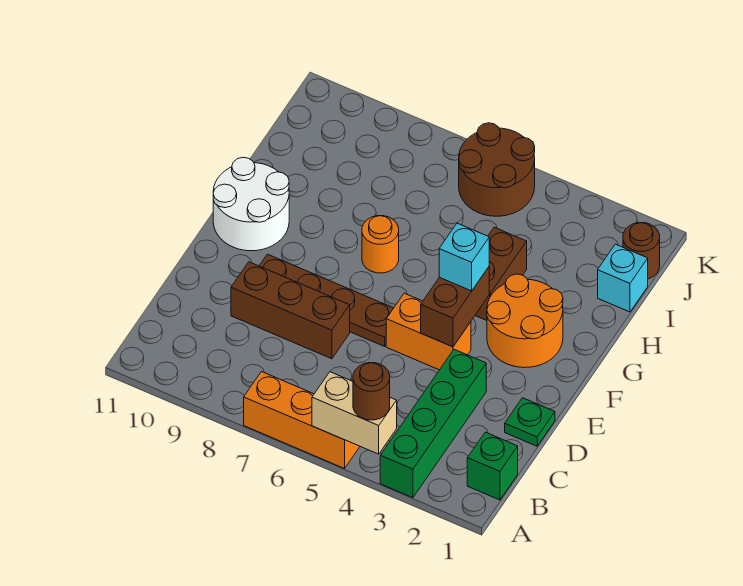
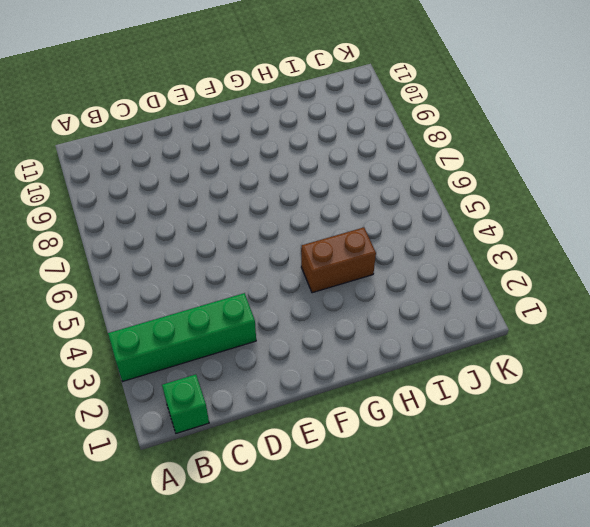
none -> orange brick A5:A7 level 1
none -> green plate D1 level 1
none -> brown brick D7:D9 level 1

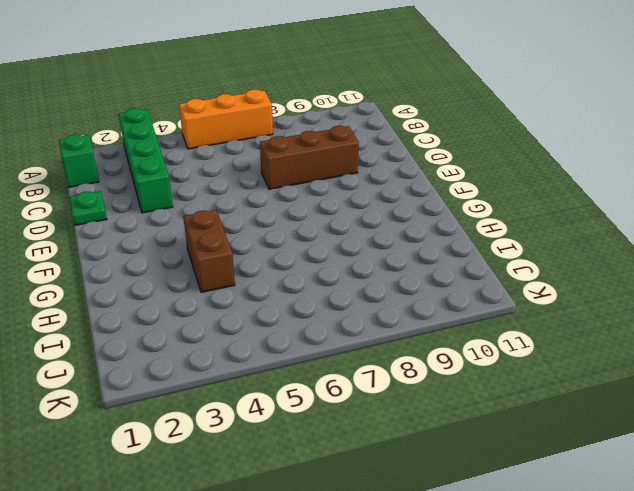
none -> orange brick E4:E5 level 1
none -> brown plate E6:E9 level 1
none -> orange round brick F2:G3 level 1

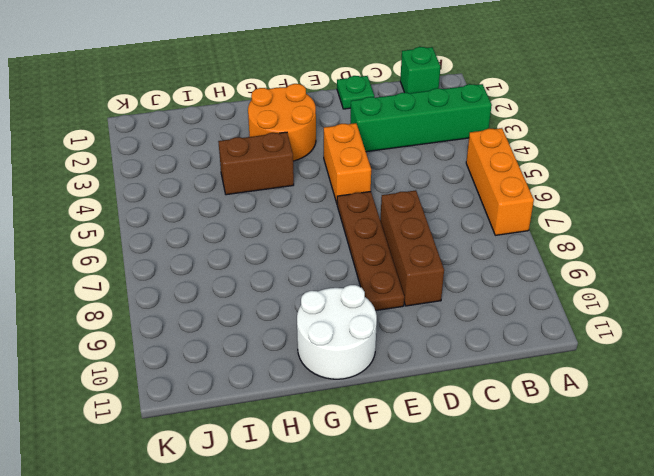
none -> orange round brick G7 level 1
none -> cyan brick I1 level 1
none -> brown round brick J1 level 1

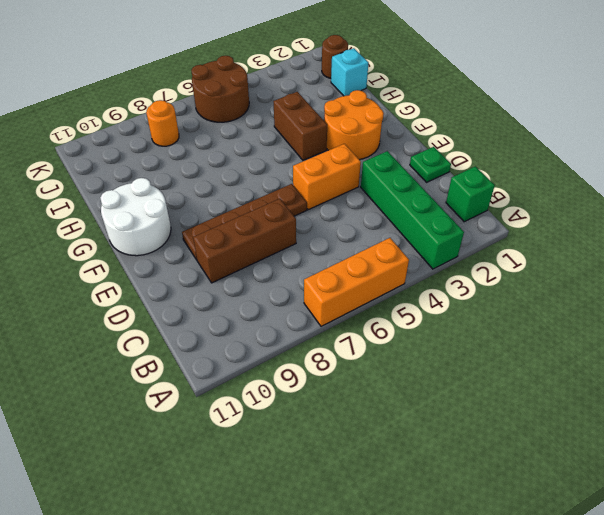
orange round brick J8 level 1 -> orange round brick G7 level 1
none -> tan brick A4:A5 level 2
none -> brown brick E4:F4 level 2
none -> brown round brick A4 level 3

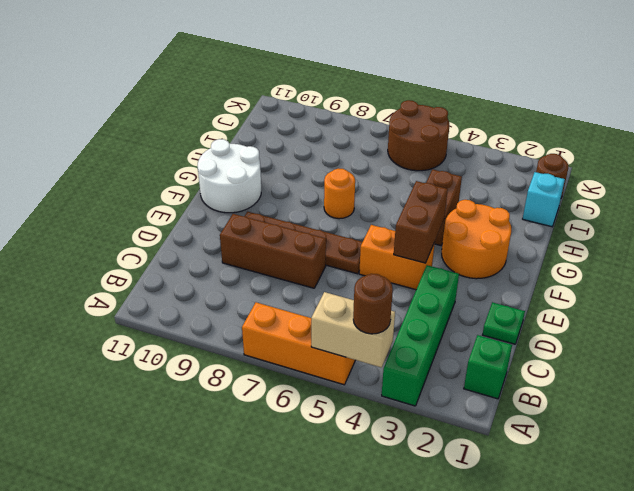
none -> cyan brick F4 level 3

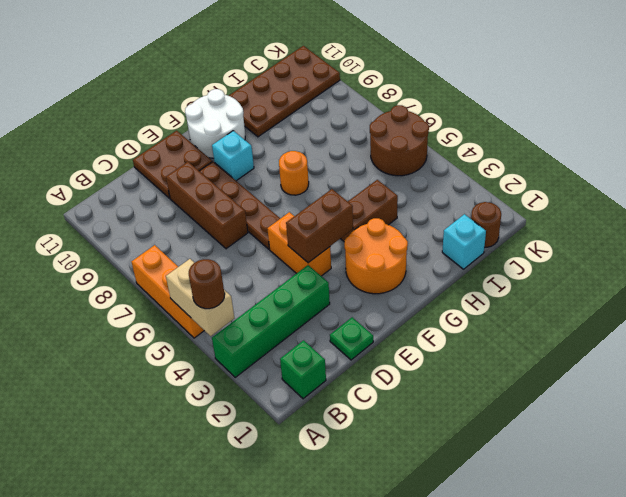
brown plate D10:E11 level 1 -> none
cyan brick F9 level 1 -> cyan brick F4 level 3
brown plate H10:K11 level 1 -> none

